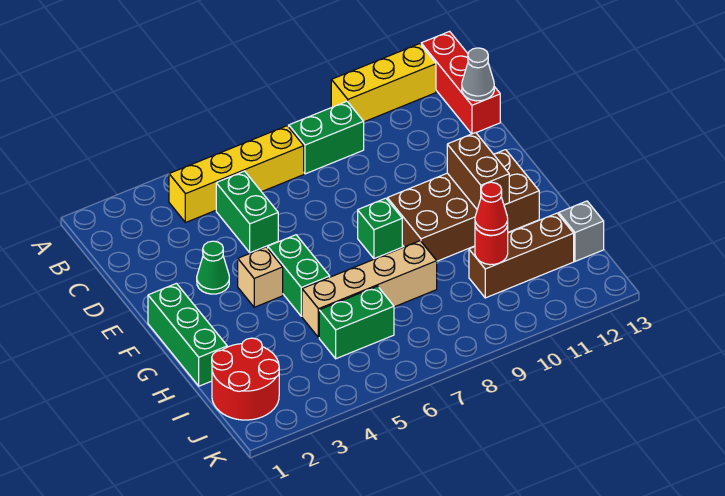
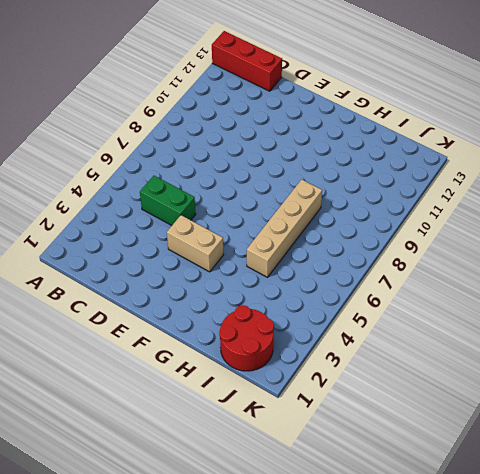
tan brick E4:F4 level 1 -> tan brick F4 level 1
none -> yellow brick A10:A12 level 1
none -> yellow brick B4:B7 level 1
none -> green brick B8:B9 level 1

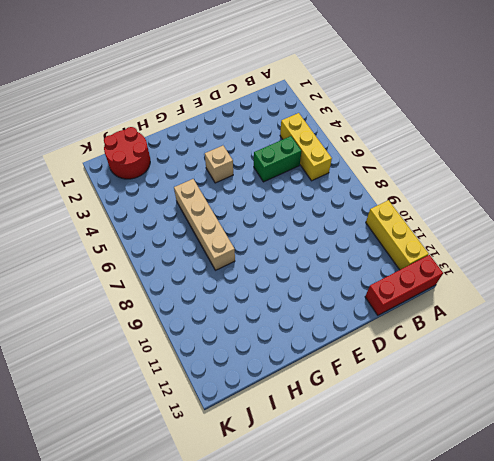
yellow brick B4:B6 level 1 -> yellow brick B4:B7 level 1
none -> green brick B8:B9 level 1
none -> green cone E3 level 1
none -> green brick F1:H1 level 1

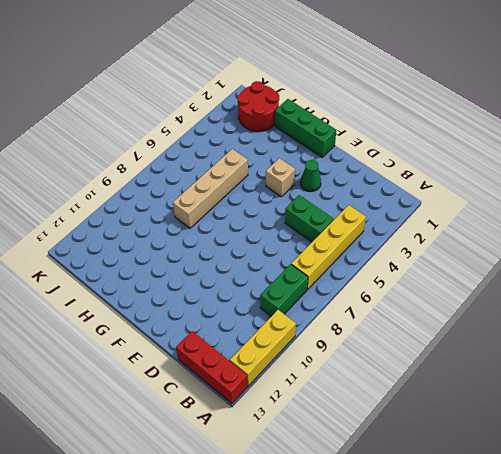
none -> green brick F5:G5 level 1
none -> green brick F8 level 1
none -> brown brick F9:G12 level 1

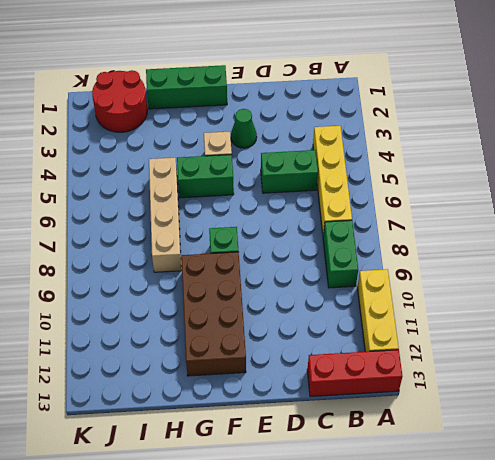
none -> green brick I5:I6 level 1
none -> brown brick I10:I12 level 1
none -> grey brick I13 level 1

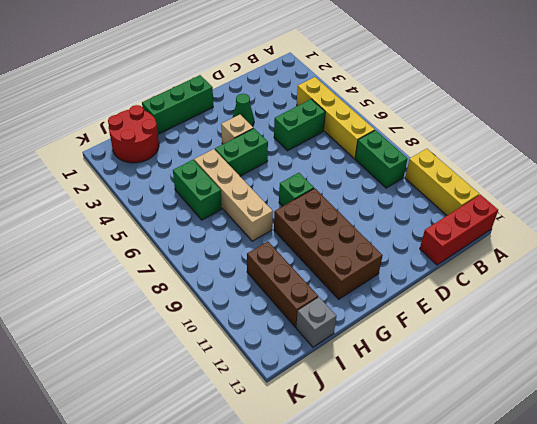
none -> grey cone C13 level 2
none -> brown brick F11:G11 level 2
none -> red round brick I10 level 2

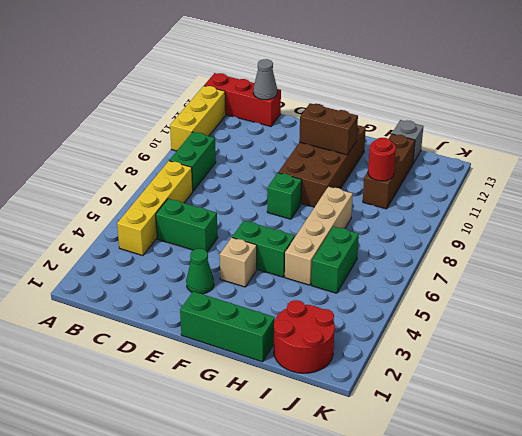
none -> red cone I10 level 3

